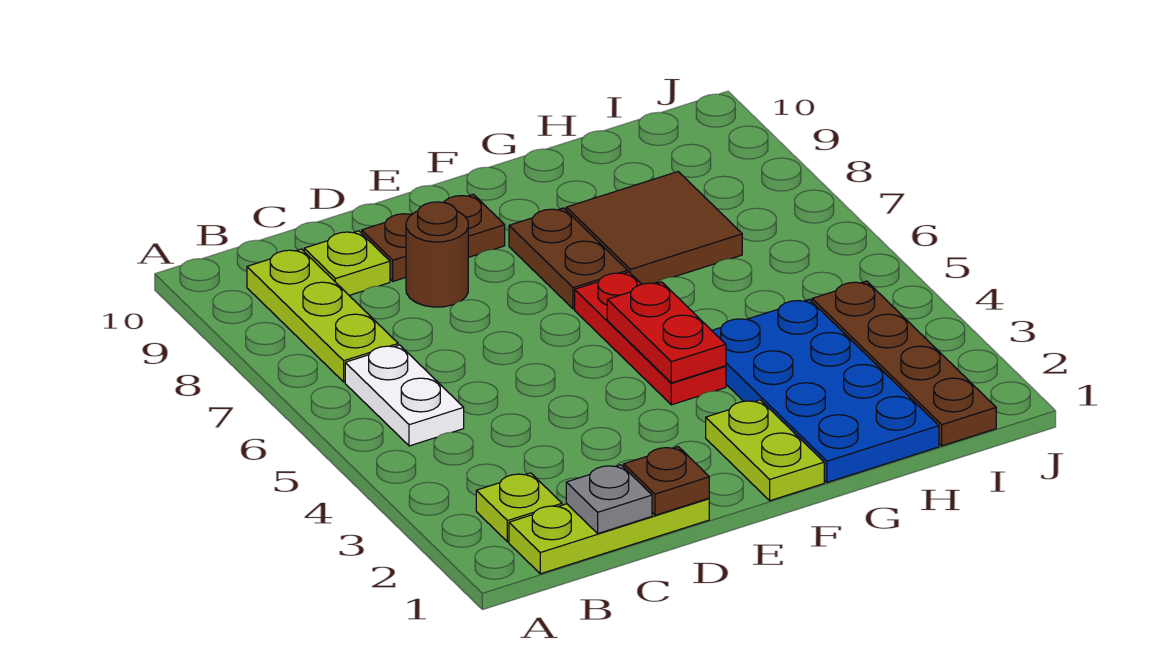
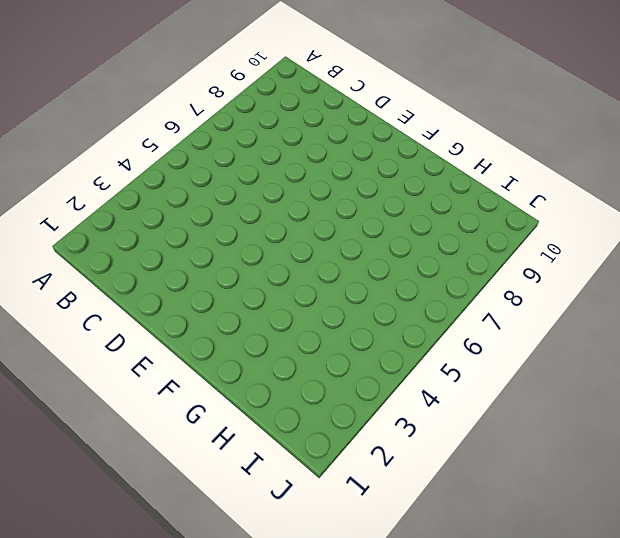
none -> lime plate B1:D1 level 1
none -> lime plate B2 level 1
none -> white plate B5:B6 level 1

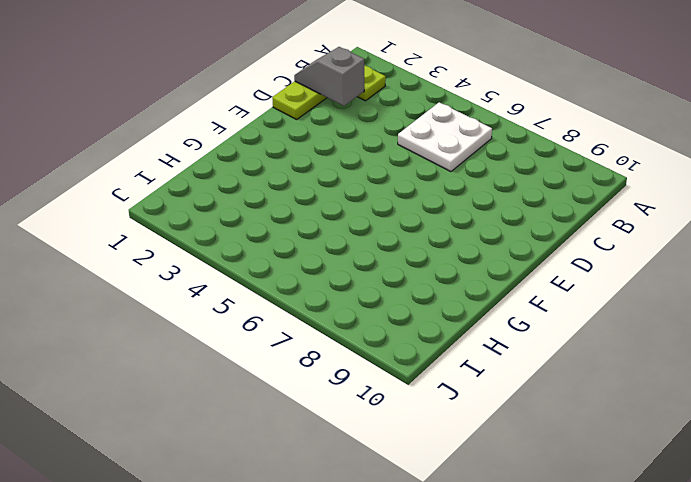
white plate B5:C6 level 1 -> white plate B5:B6 level 1
grey slope C1:C2 level 2 top 2 -> grey plate C1 level 2
none -> lime plate B7:B9 level 1
none -> lime plate C9 level 1
none -> brown round brick D8 level 1

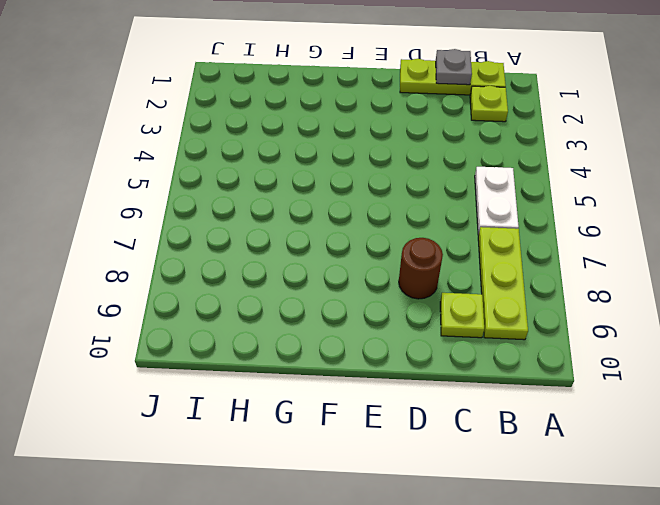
none -> brown plate D9:E9 level 1
none -> lime plate F1:F2 level 1
none -> red plate F4:F6 level 1

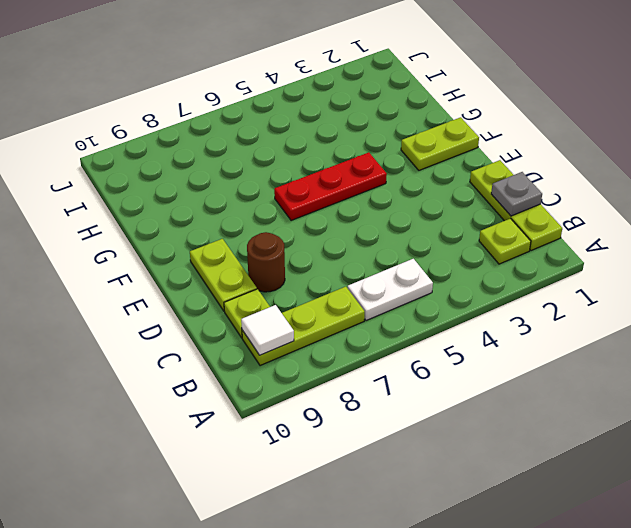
white tile B9 level 2 -> none
lime plate D9:E9 level 1 -> brown plate D9:E9 level 1
none -> brown plate F7:F8 level 1
none -> blue plate G1:H4 level 1
none -> brown tile G7:H8 level 1

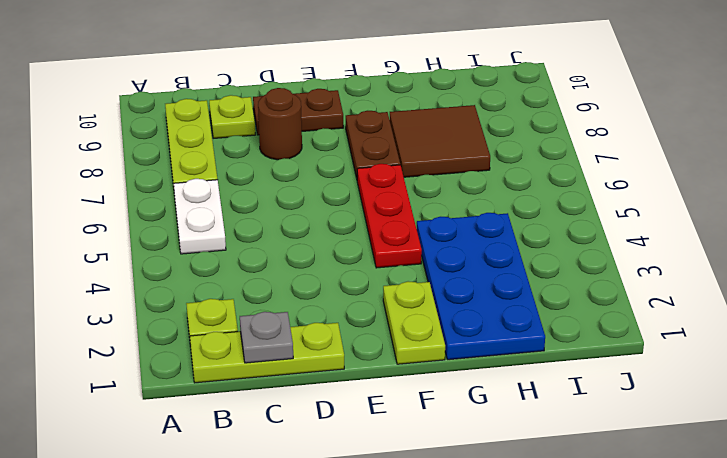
none -> brown plate I1:I4 level 1
none -> brown plate D1 level 2
none -> red plate F4:F5 level 2

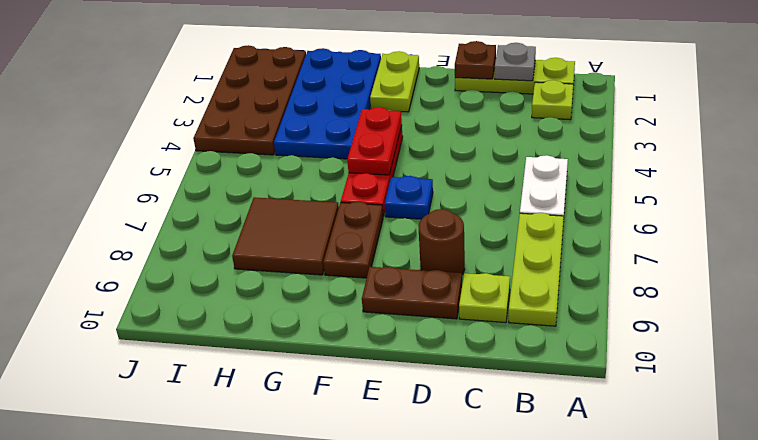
blue plate E6 level 1 -> none
brown plate I1:J4 level 1 -> brown plate I1:I4 level 1

